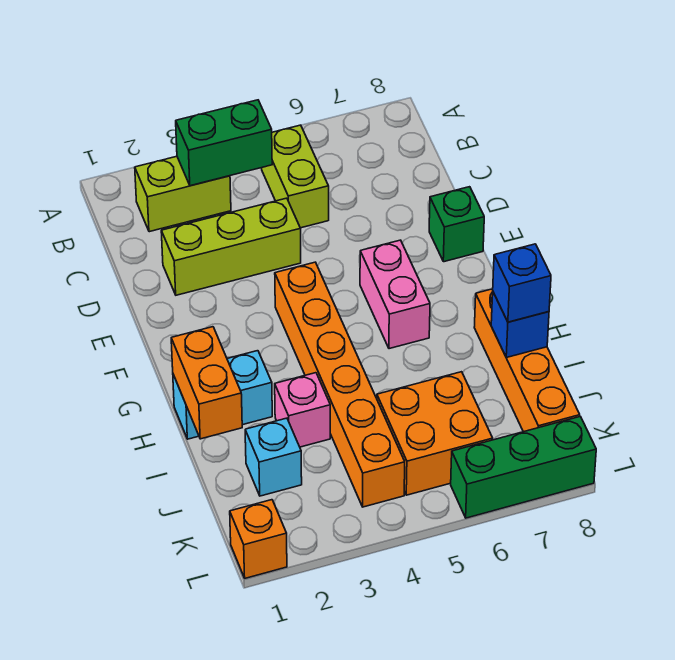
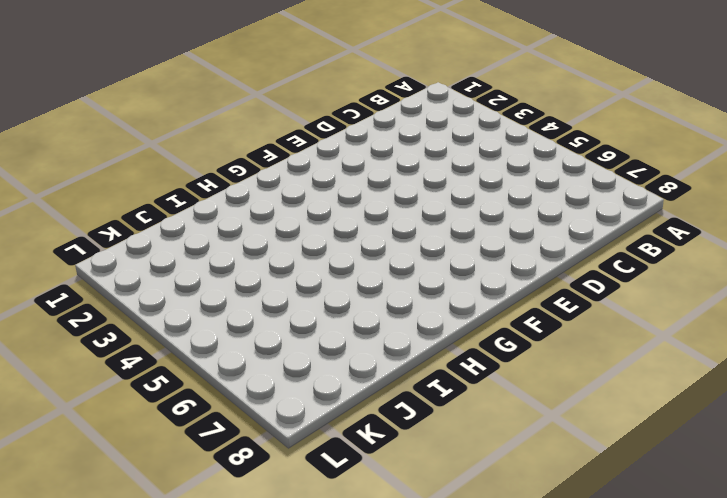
none -> lime brick B2:B3 level 1
none -> lime brick B5:C5 level 1
none -> lime brick D2:D4 level 1

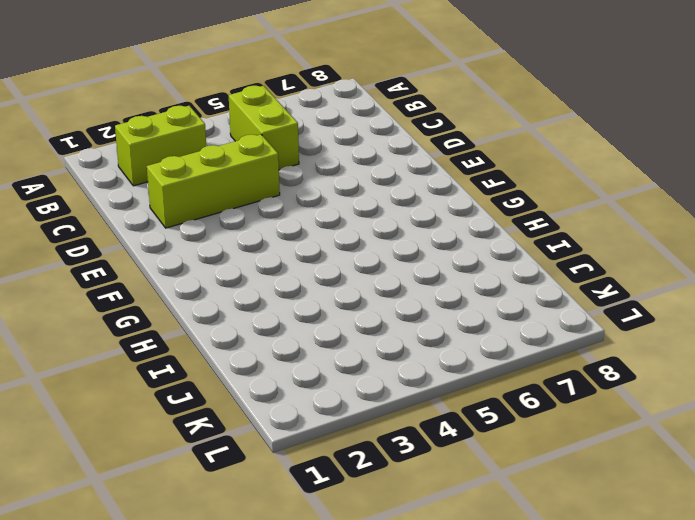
none -> green brick E8 level 1
none -> orange brick F4:K4 level 1
none -> pink brick F6:G6 level 1

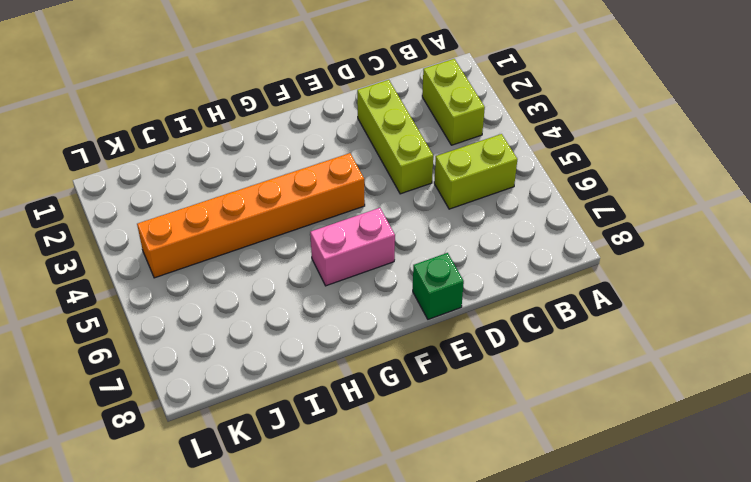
none -> cyan brick H1:H2 level 1
none -> orange brick H8:K8 level 1
none -> pink brick I3 level 1

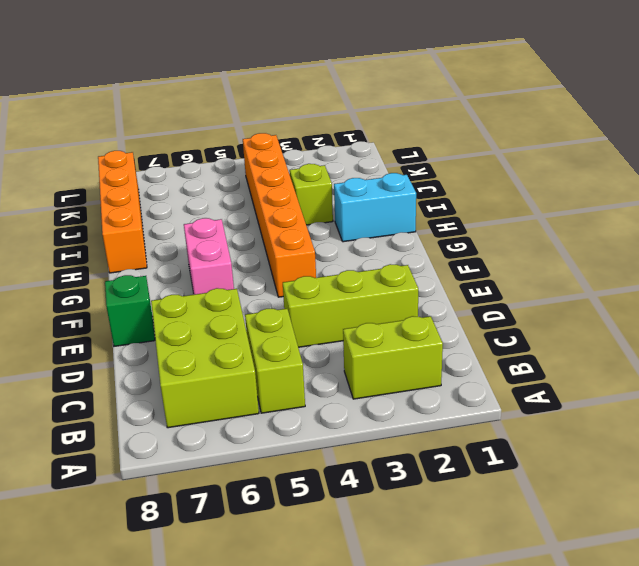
lime brick B6:D7 level 1 -> none
lime brick I3 level 1 -> pink brick I3 level 1
none -> cyan brick J2 level 1
none -> orange brick J5:K6 level 1
none -> orange brick L1 level 1

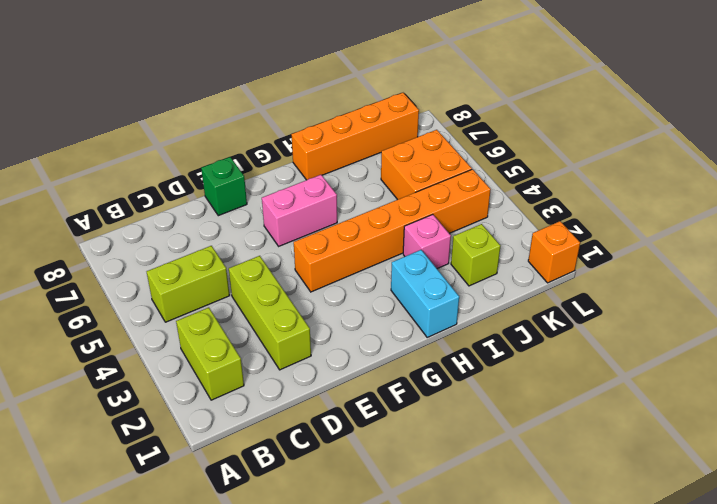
lime brick J2 level 1 -> cyan brick J2 level 1
none -> green brick L6:L8 level 1
none -> green brick B3:B4 level 2
none -> orange brick H1:I1 level 2

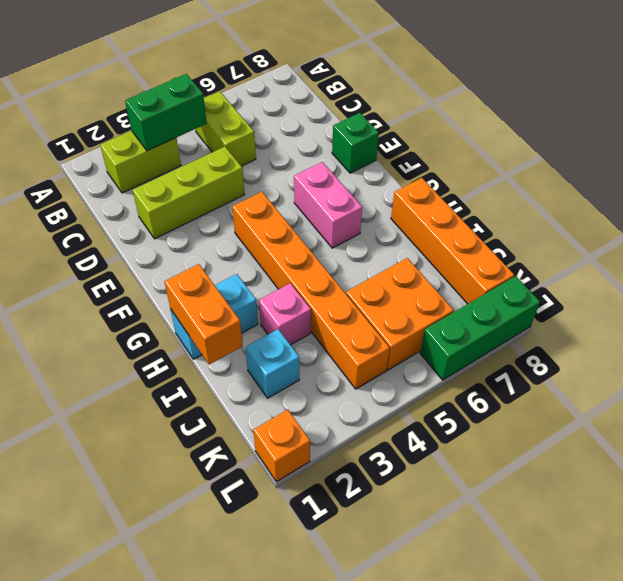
none -> blue brick I8 level 2
none -> blue brick I8 level 3

